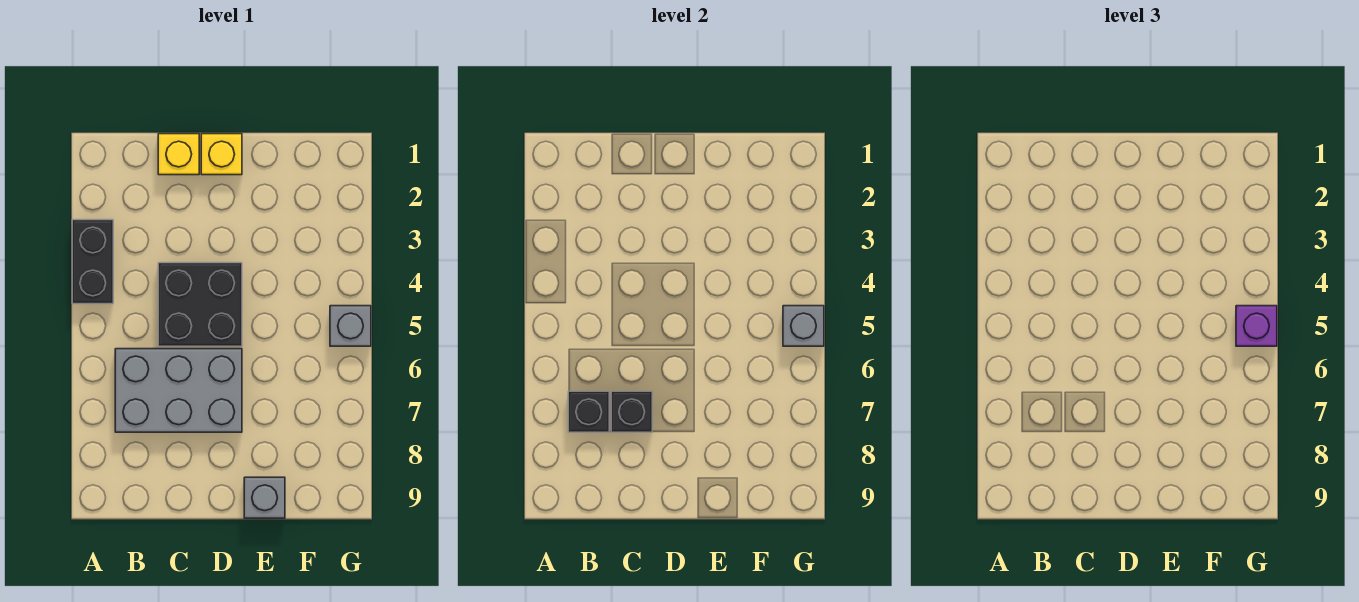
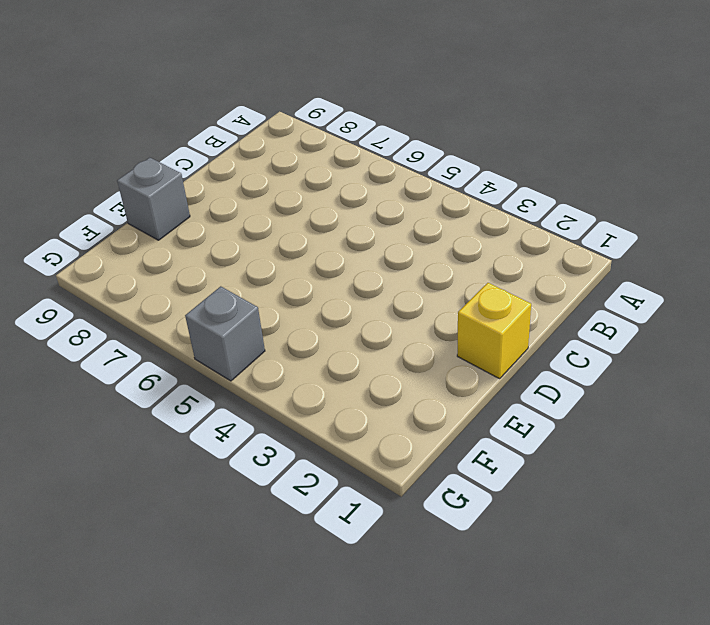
none -> black brick A3:A4 level 1
none -> grey brick B6:D7 level 1

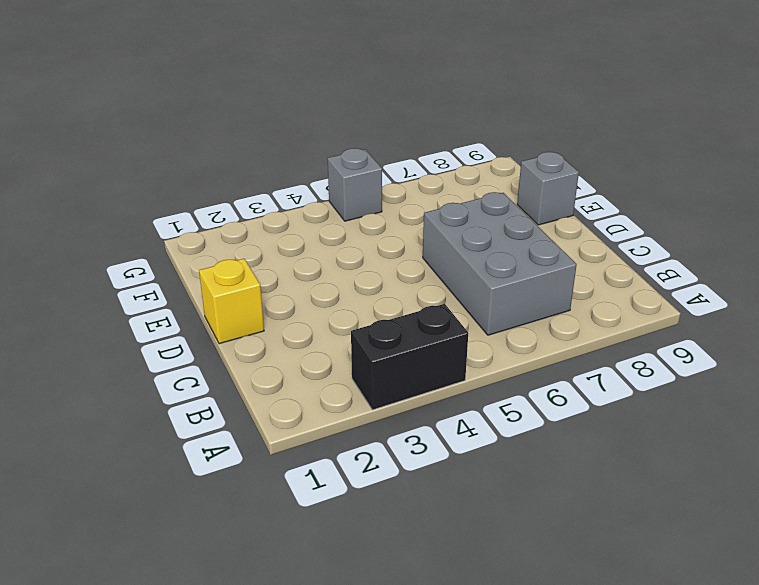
none -> yellow brick C1 level 1
none -> black brick C4:D5 level 1

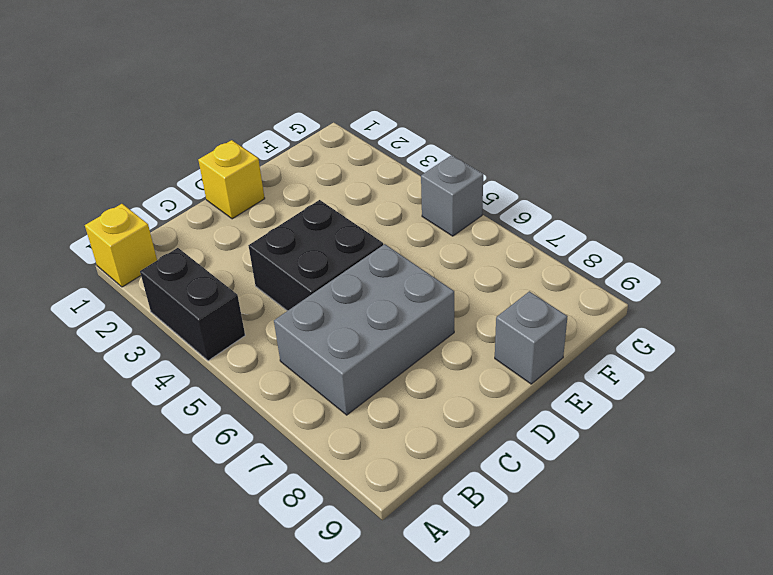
yellow brick A1 level 1 -> yellow brick C1 level 1
none -> black brick B7 level 2
none -> black brick C7 level 2

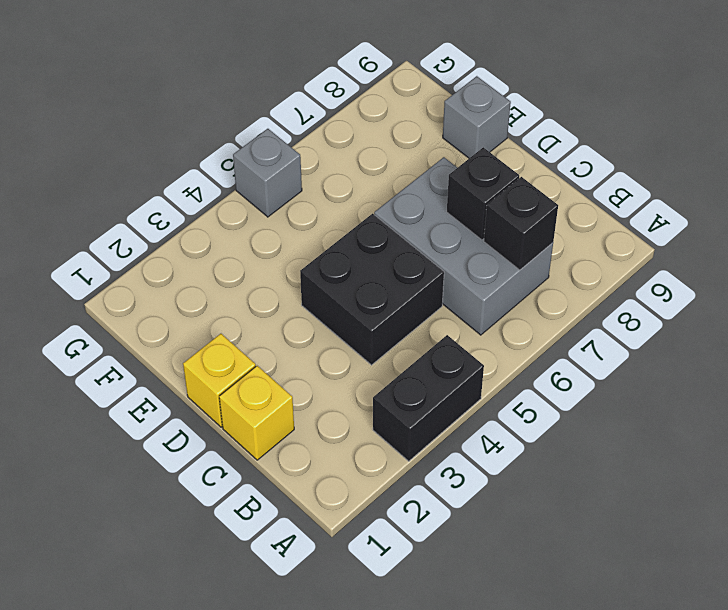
none -> grey brick G5 level 2
none -> purple brick G5 level 3

